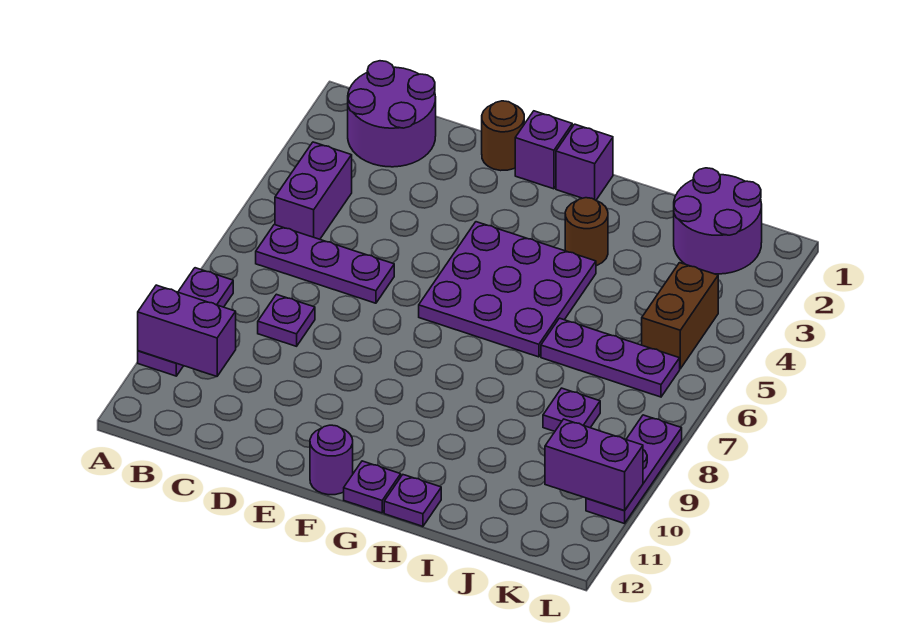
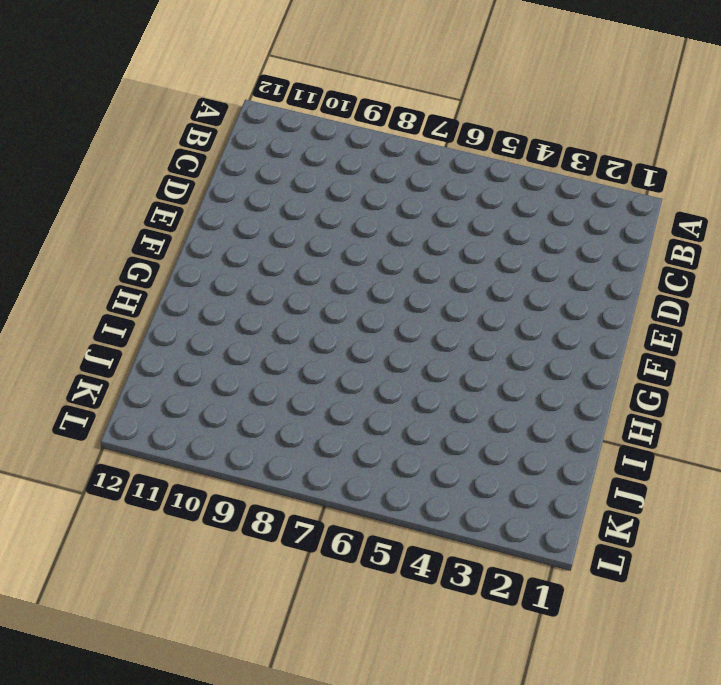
none -> purple plate A8:A10 level 1
none -> purple round brick B1:C2 level 1
none -> purple brick B4:B5 level 1

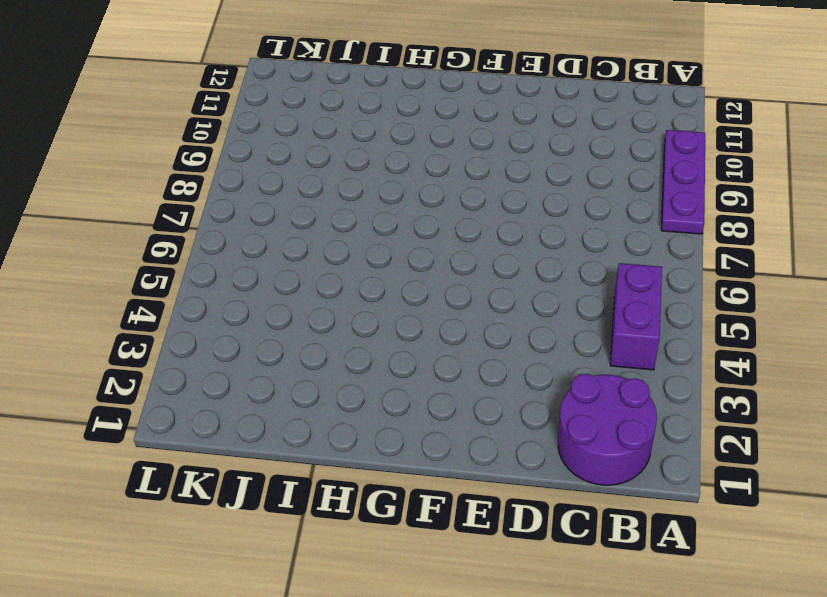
none -> purple plate B6:D6 level 1
none -> purple plate C8 level 1
none -> brown round brick E1 level 1

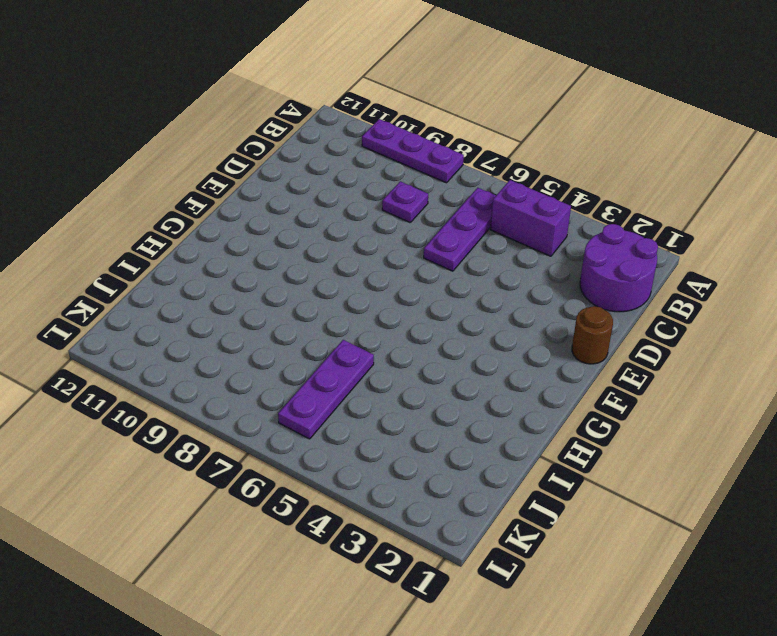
none -> purple brick F1 level 1
none -> purple plate F4:H6 level 1
none -> purple round brick F12 level 1

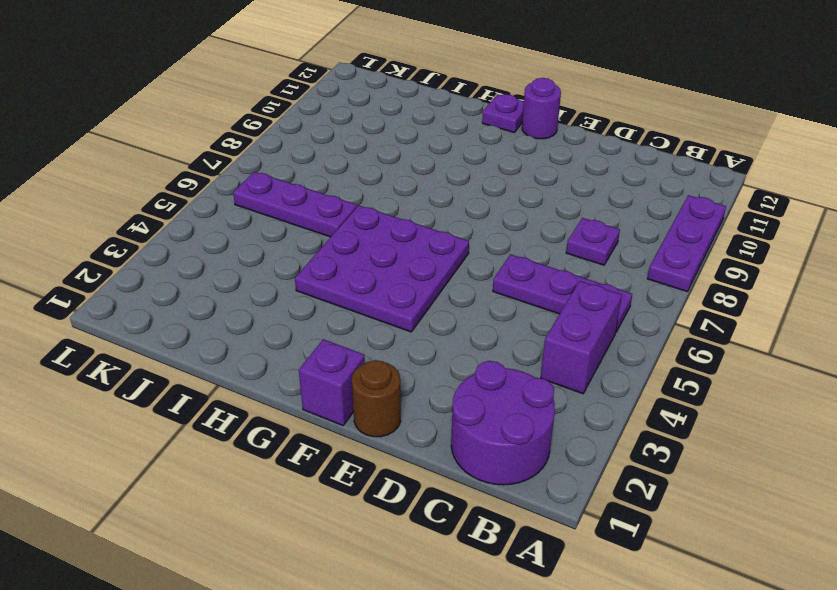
none -> purple brick G1 level 1
none -> brown round brick H3 level 1
none -> purple plate H12 level 1

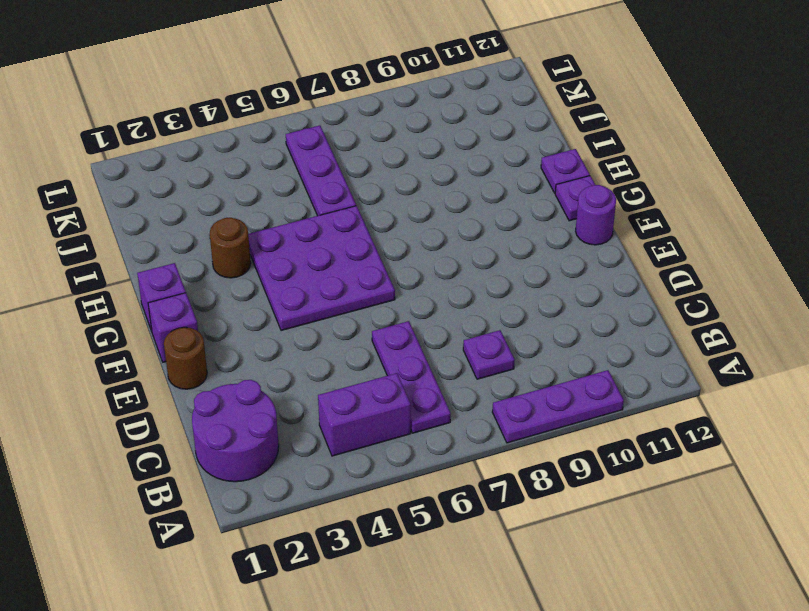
none -> purple round brick J1:K2 level 1
none -> purple plate J8 level 1
none -> brown brick K4:K5 level 1

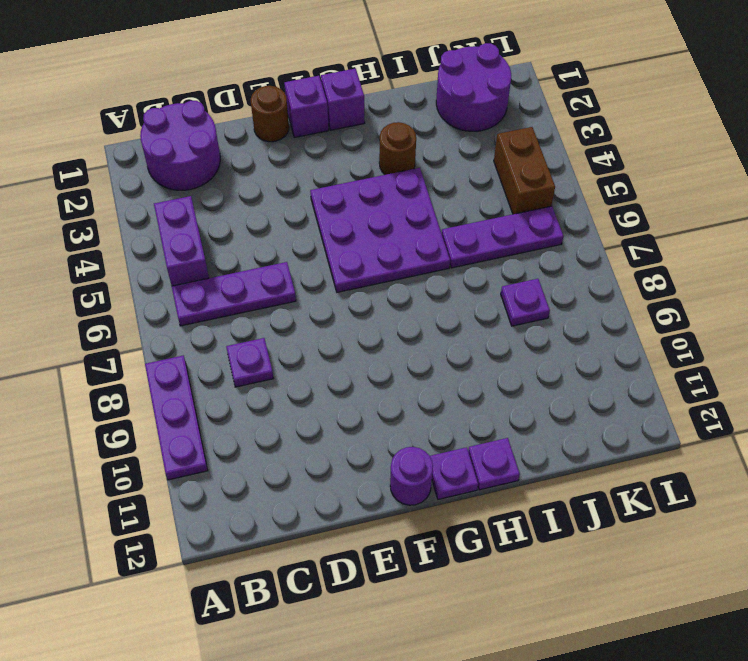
none -> purple plate L8:L10 level 1
none -> purple brick A10:B10 level 2
none -> purple brick K10:L10 level 2

